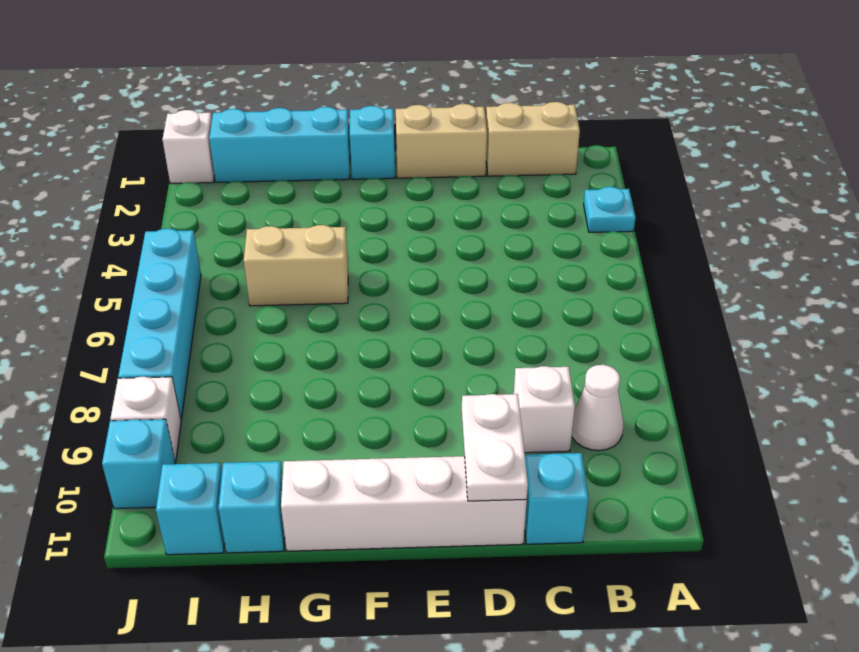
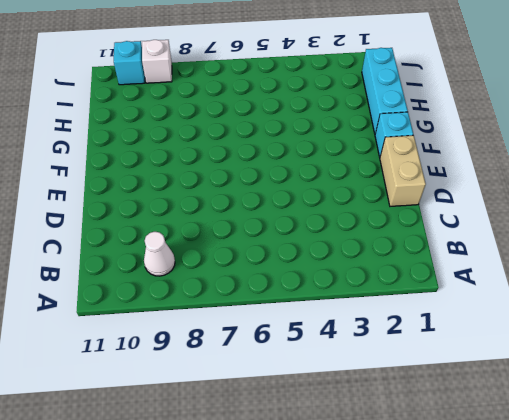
none -> cyan plate A3 level 1
none -> tan brick B1:C1 level 1
none -> white brick C9 level 1

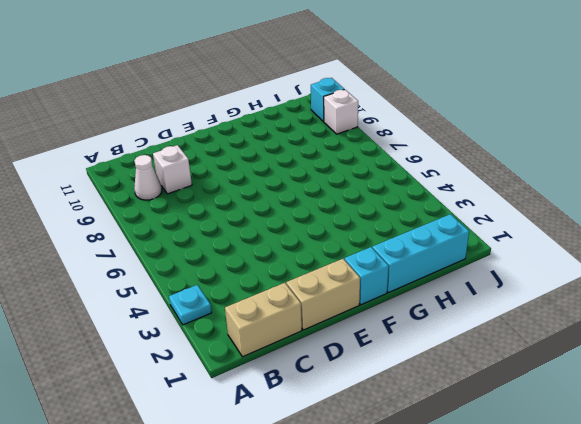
none -> cyan brick C11 level 1
none -> white brick D11:G11 level 1
none -> tan brick G5:H5 level 1

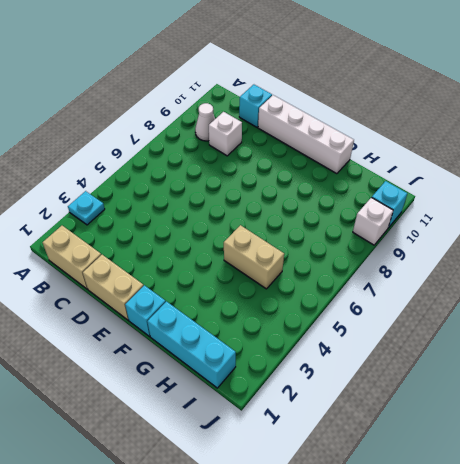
none -> cyan brick H11 level 1
none -> cyan brick I11 level 1
none -> white brick J1 level 1

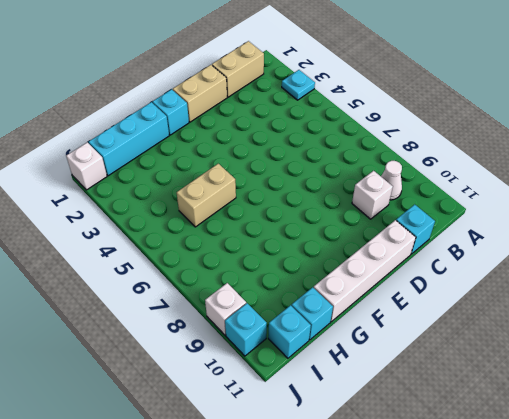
none -> cyan brick J5:J8 level 1
none -> white plate D10:D11 level 2

